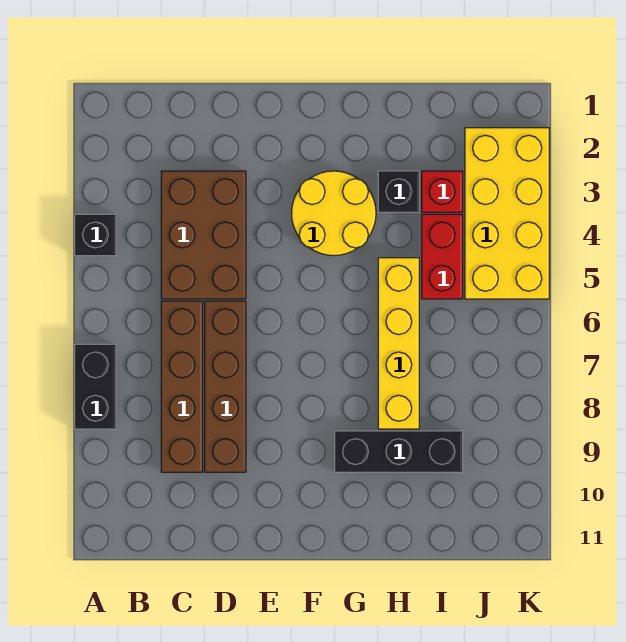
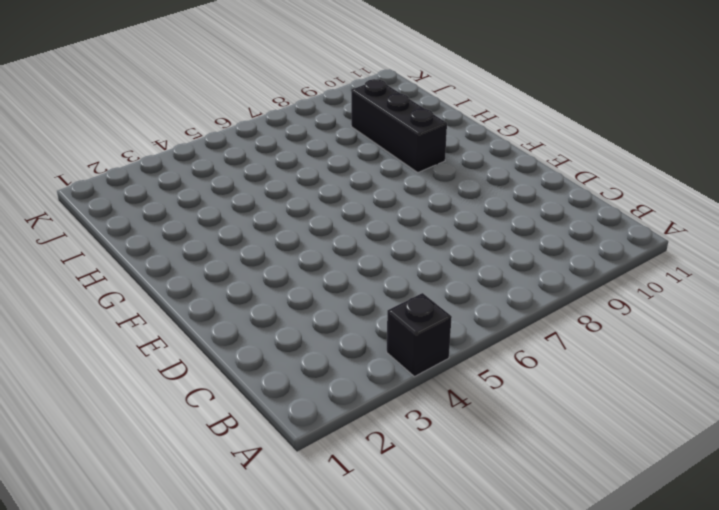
none -> black brick A7:A8 level 1
none -> brown brick C3:D5 level 1
none -> brown brick C6:C9 level 1

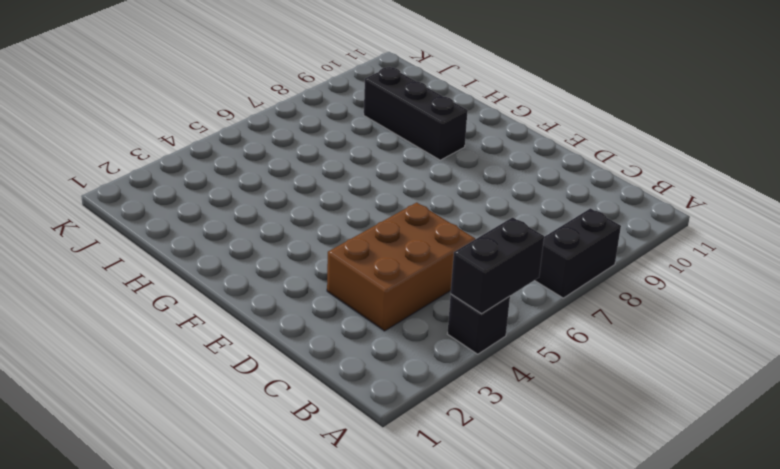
black brick A4:A5 level 2 -> none
none -> brown brick C6:C9 level 1
none -> brown brick D6:D9 level 1
none -> yellow round brick F3:G4 level 1

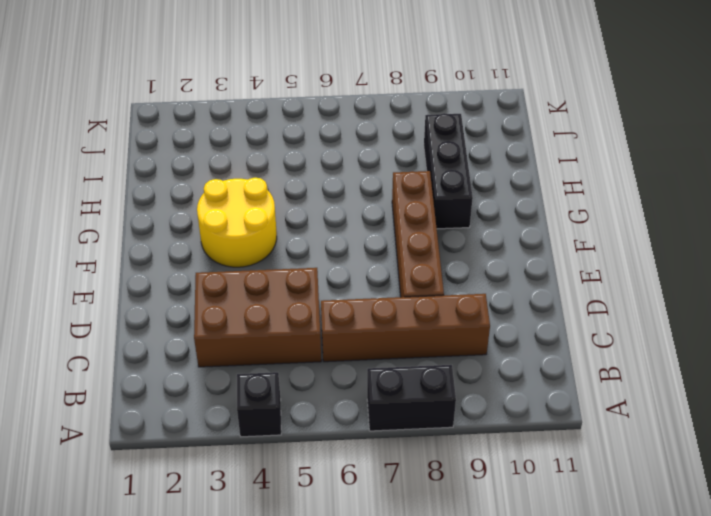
brown brick D8:G8 level 1 -> brown brick D6:D9 level 1
none -> black brick H3 level 1
none -> yellow brick H5:H8 level 1
none -> red brick I3 level 1

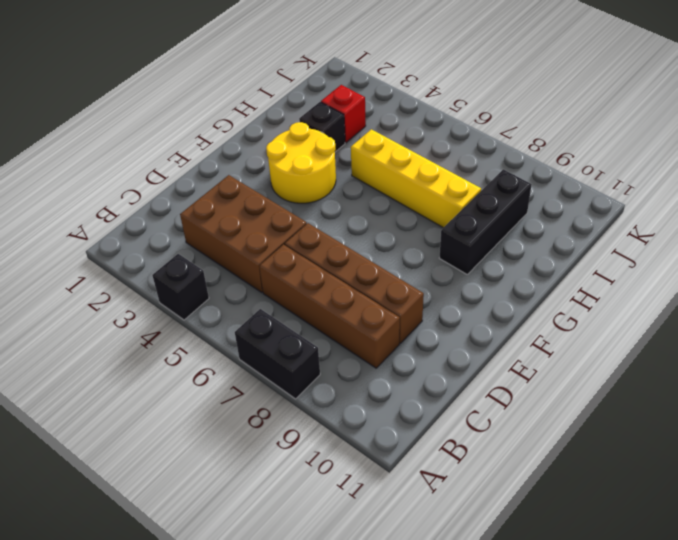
none -> red brick I4:I5 level 1
none -> yellow brick J2:K5 level 1

